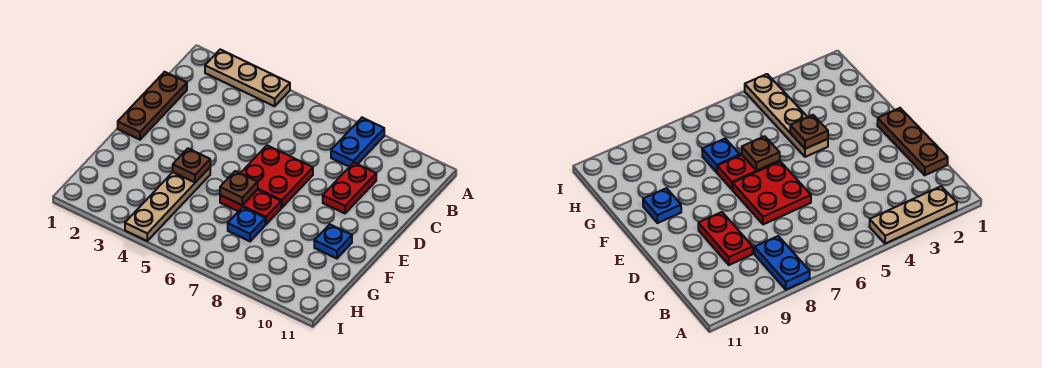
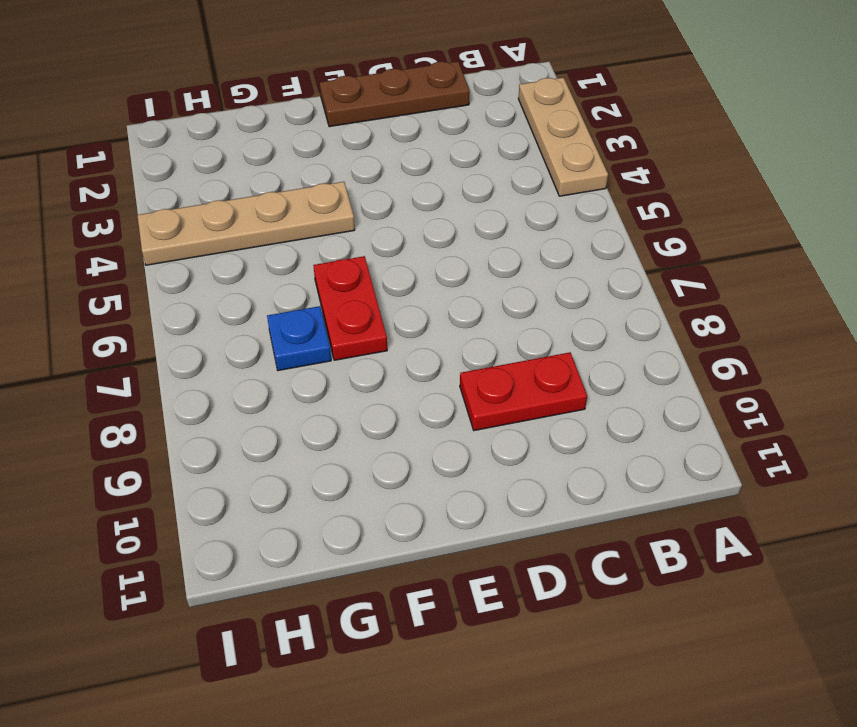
none -> blue plate A8:B8 level 1
none -> red plate D6:E7 level 1

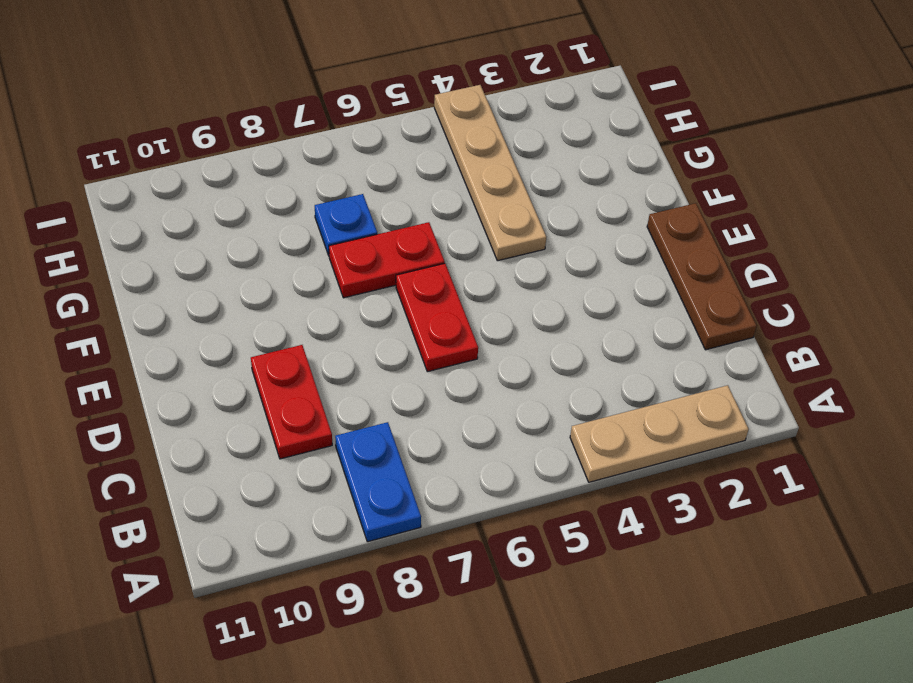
red plate D6:E6 level 1 -> red plate D6:E7 level 1
none -> blue plate F10 level 1
none -> brown plate F4 level 2

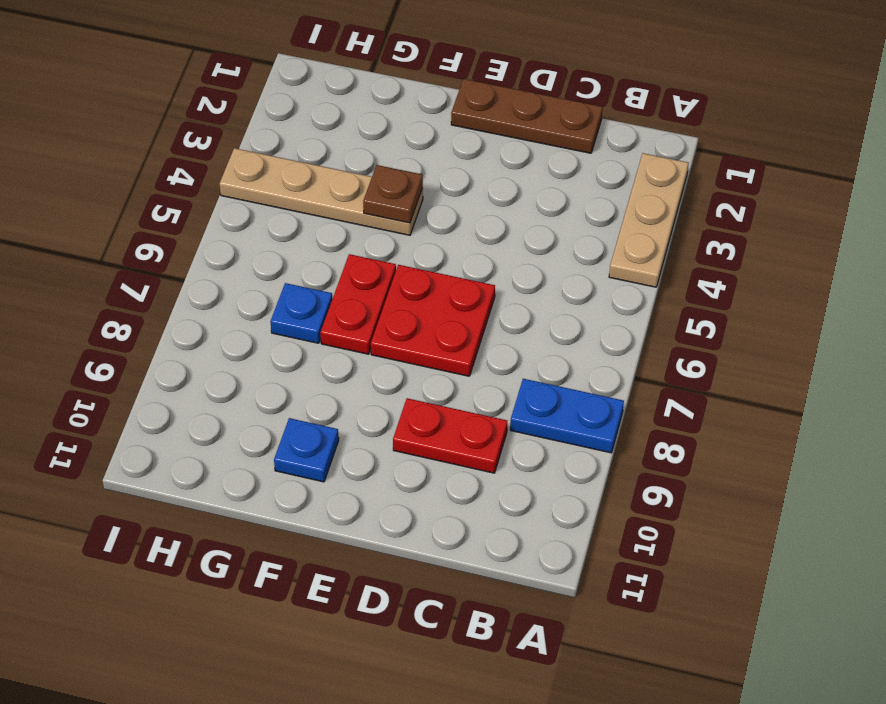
none -> brown plate F6 level 2

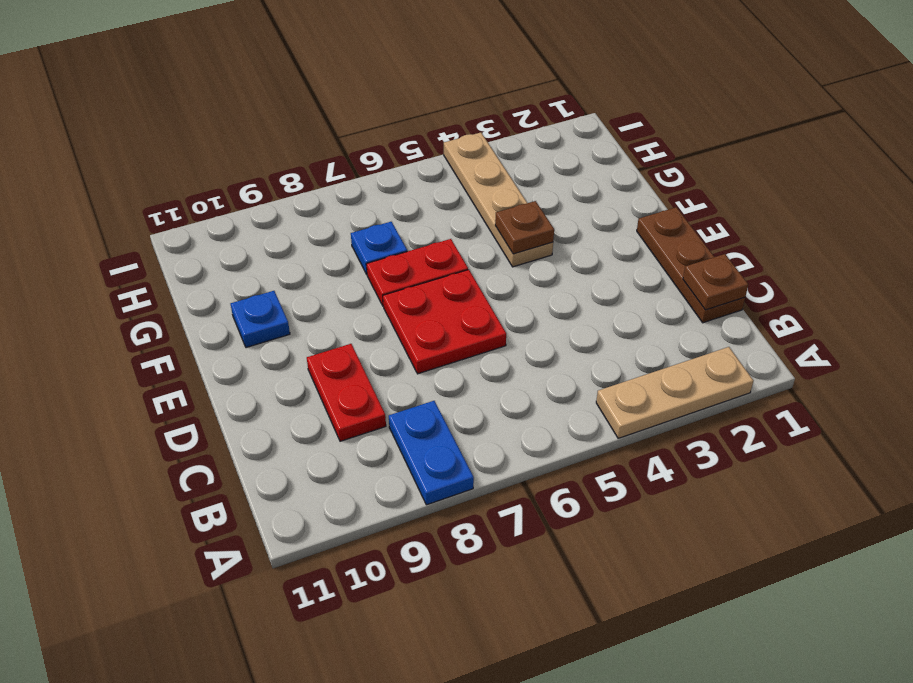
brown plate C1 level 2 -> brown plate F6 level 2

